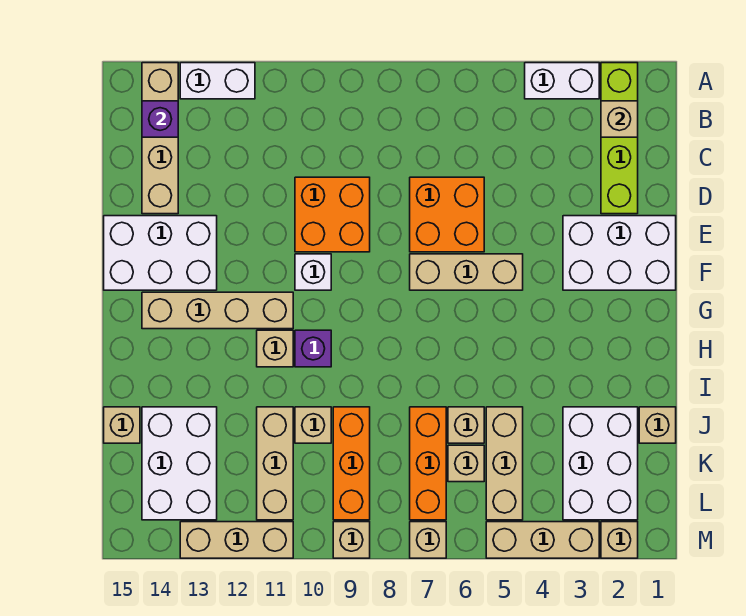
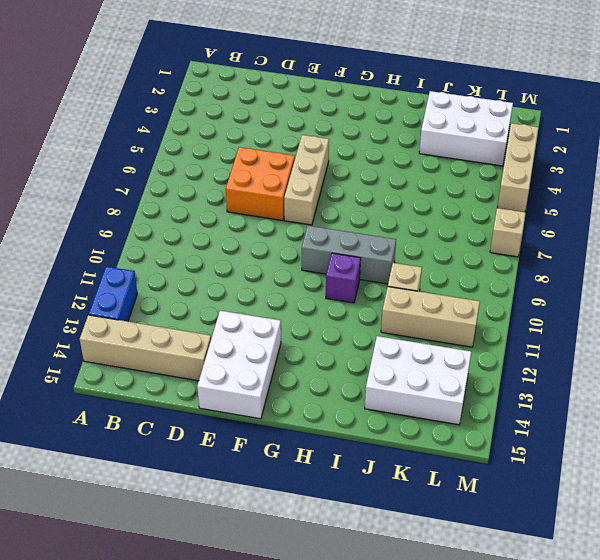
blue brick A12:A13 level 1 -> white brick A12:A13 level 1
grey brick G9:I9 level 1 -> none
none -> lime brick A2:D2 level 1
none -> white brick A3:A4 level 1
none -> orange brick D9:E10 level 1
none -> white brick E1:F3 level 1

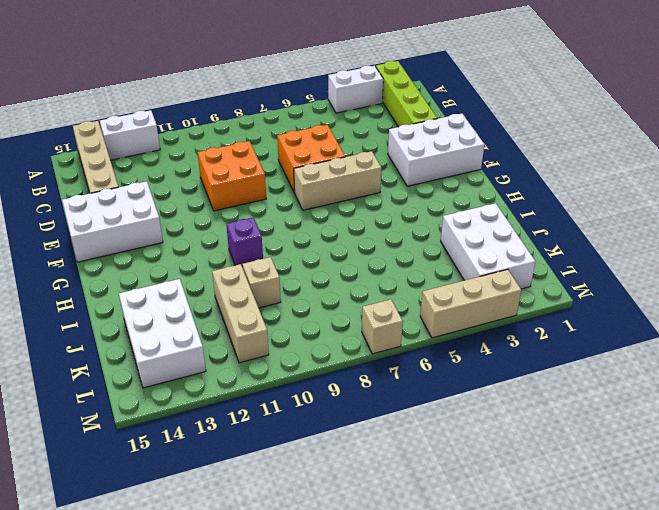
none -> white brick F10 level 1
none -> tan brick G11:G14 level 1
none -> tan brick H11 level 1
none -> tan brick J1 level 1

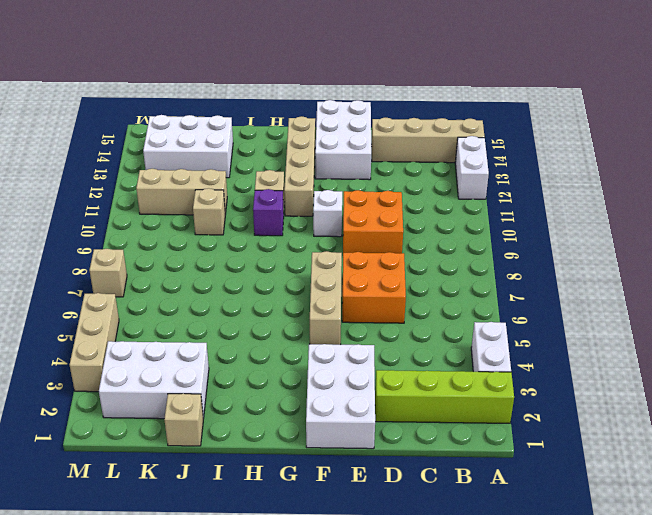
none -> tan brick J5:L5 level 1
none -> tan brick J6 level 1
none -> orange brick J7:L7 level 1
none -> orange brick J9:L9 level 1

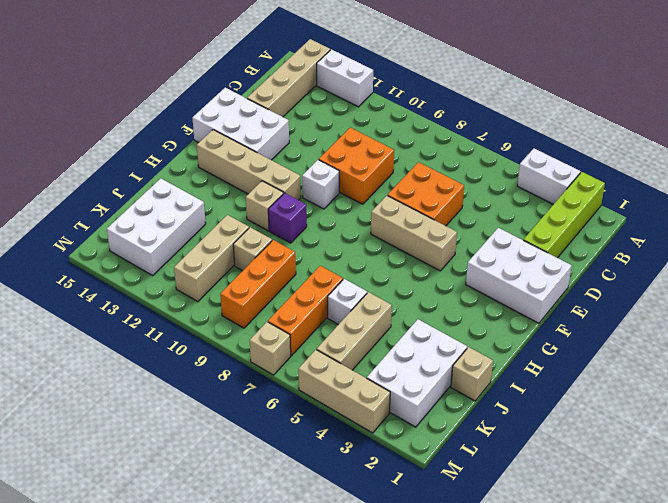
white brick J6 level 1 -> tan brick J6 level 1
none -> tan brick J15 level 1
none -> tan brick K6 level 1
none -> tan brick M2 level 1
none -> tan brick M9 level 1

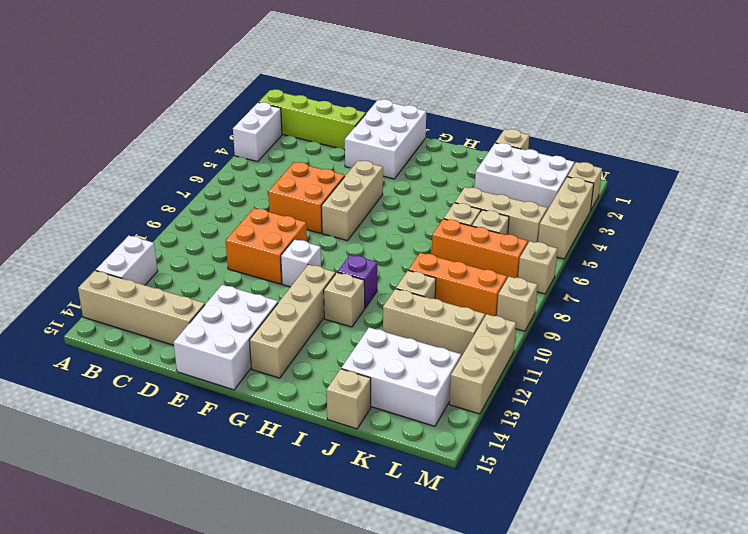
none -> tan brick B2 level 2
none -> purple brick B14 level 2

